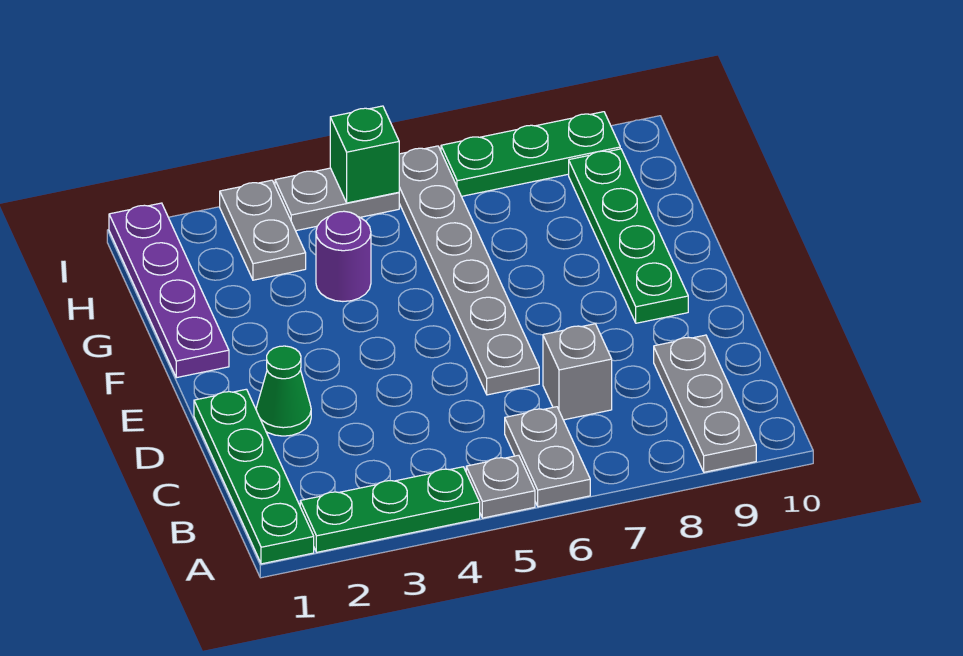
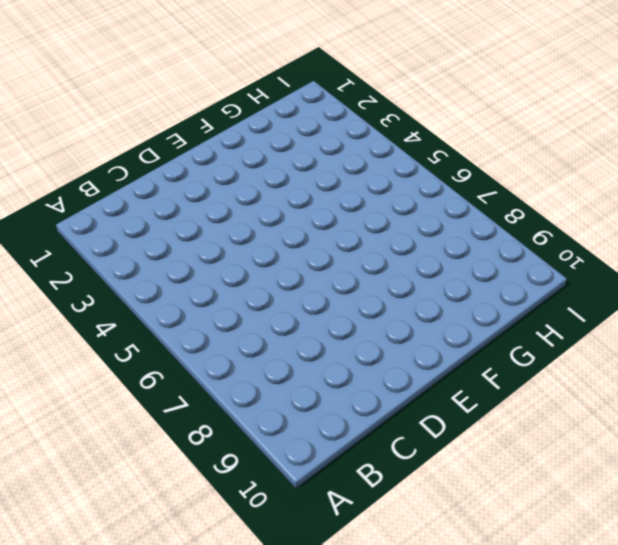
none -> green plate A1:D1 level 1
none -> green plate A2:A4 level 1
none -> grey plate A5 level 1

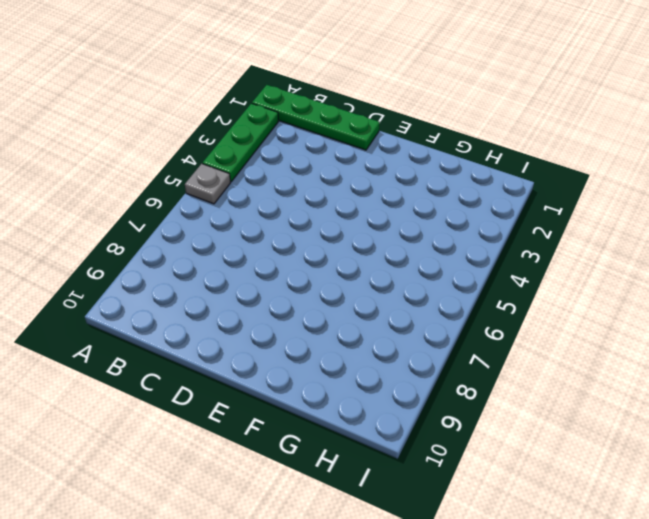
none -> grey plate A6:B6 level 1
none -> grey plate A9:C9 level 1
none -> grey brick C7 level 1

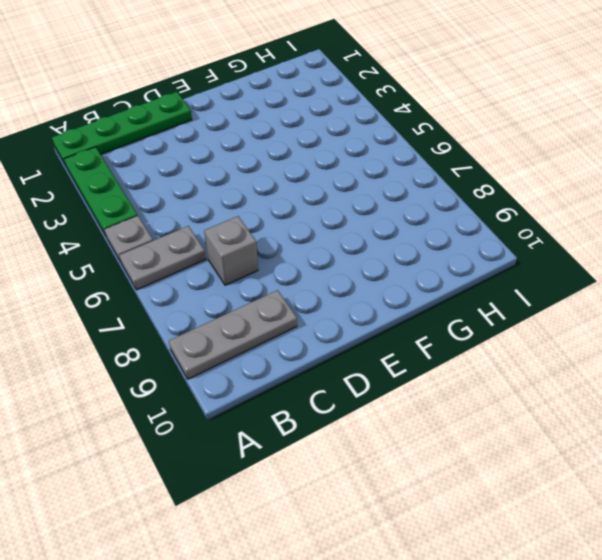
none -> green cone D2 level 1
none -> grey plate D6:I6 level 1
none -> green plate E9:H9 level 1

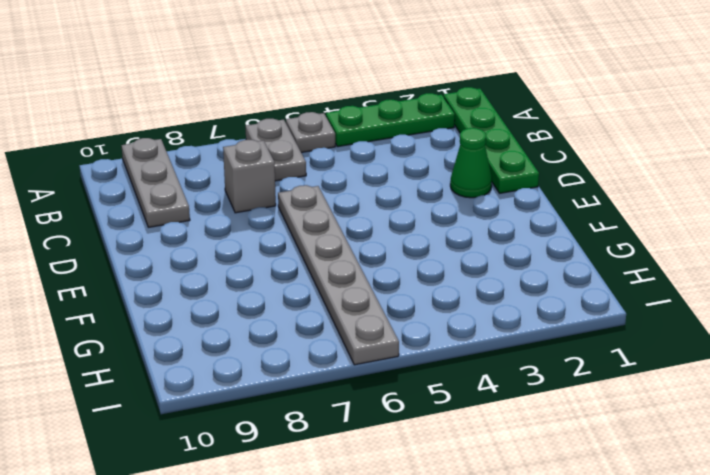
none -> green plate E9:H9 level 1
none -> purple plate F1:I1 level 1
none -> purple round brick G4 level 1

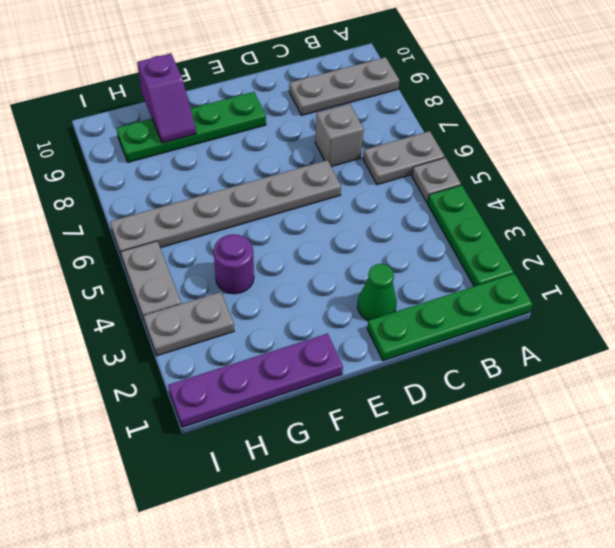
purple slope G9:G10 level 2 top 10 -> none
none -> green plate I7:I9 level 1
none -> green brick I5 level 2

